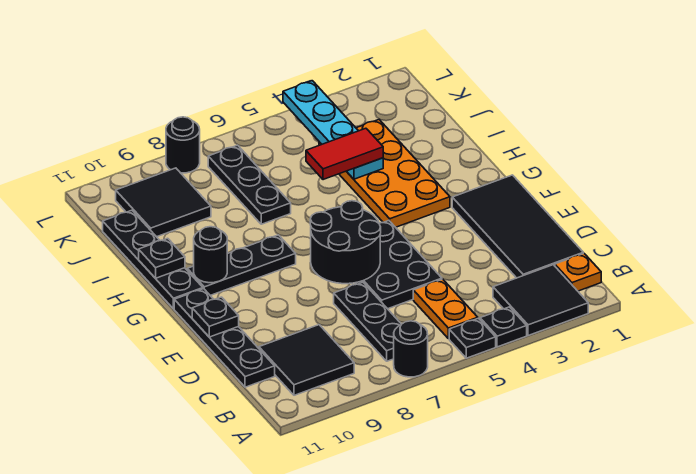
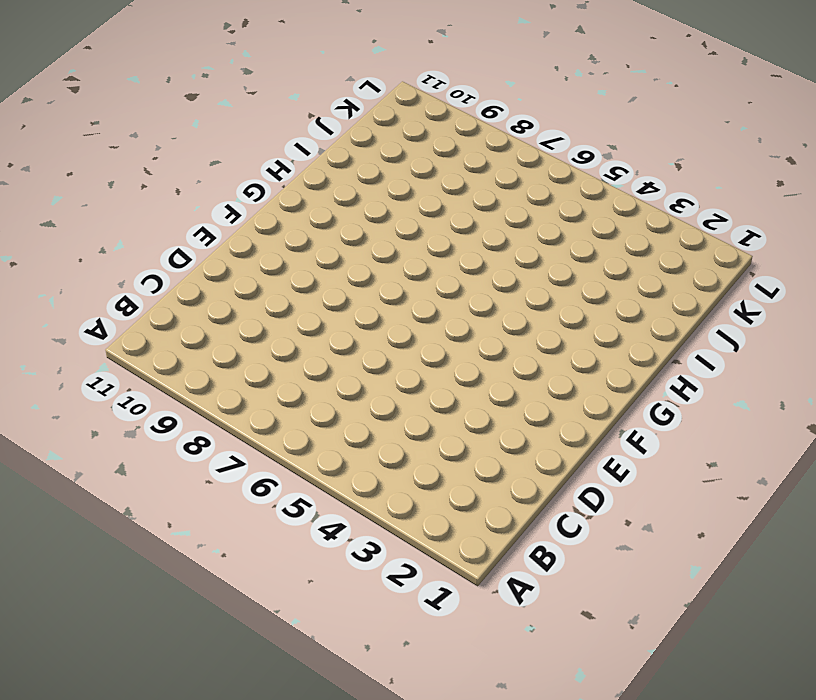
none -> black tile A2:B3 level 1
none -> black plate A4 level 1
none -> black plate A5 level 1

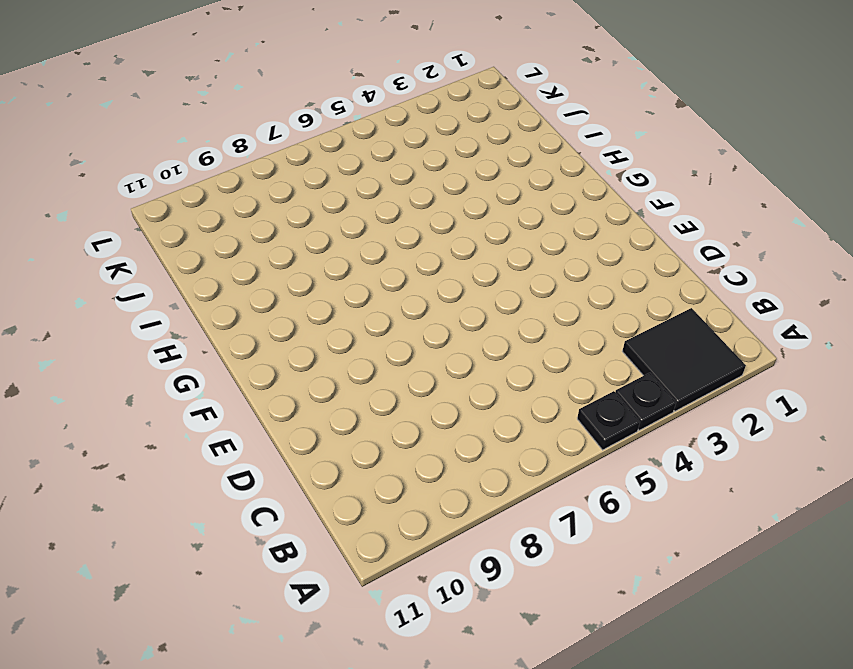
none -> black round brick A7 level 1
none -> orange plate B1 level 1
none -> orange plate B5:C5 level 1

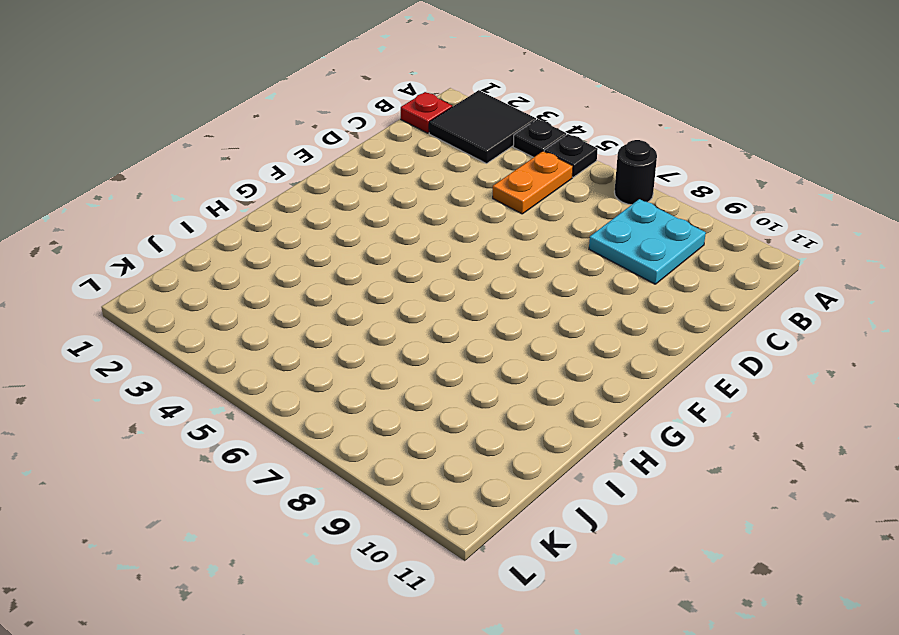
red plate B1 level 1 -> orange plate B1 level 1
cyan plate B8:C9 level 1 -> black tile B9:C10 level 1
none -> black plate B7:D7 level 1
none -> black tile C1:F2 level 1
none -> black plate C11:F11 level 1

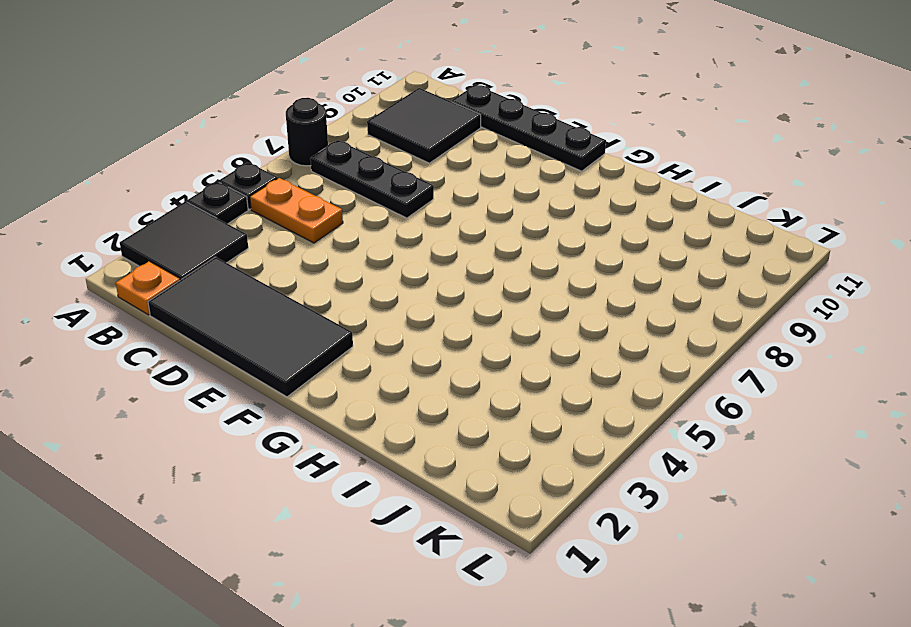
none -> black plate D5:F6 level 1
none -> orange plate G3:J4 level 1
none -> black plate G8:G10 level 1

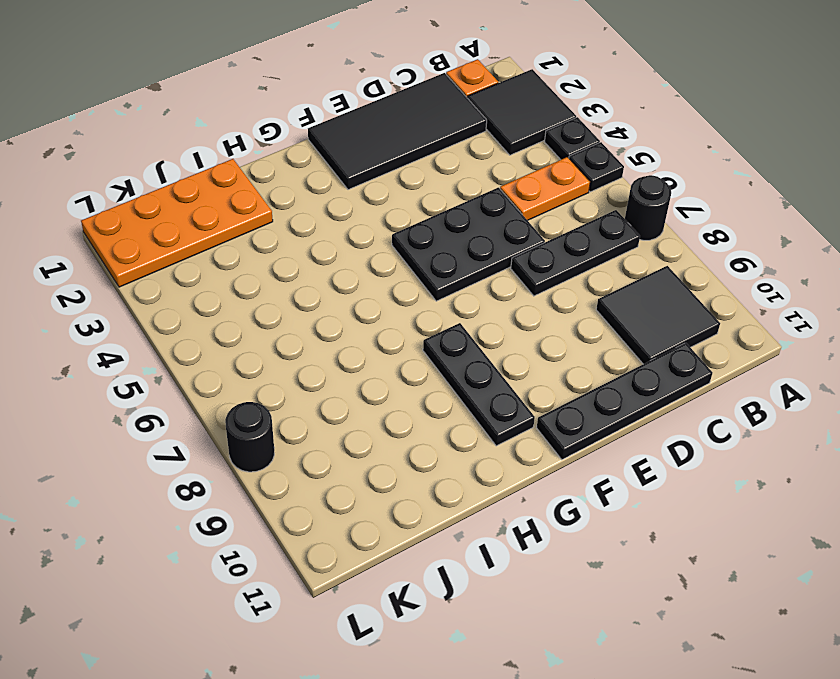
orange plate I1:L2 level 1 -> orange plate G3:J4 level 1
none -> black plate G11:J11 level 1
none -> black plate I7:K7 level 1
none -> black tile J9:K10 level 1

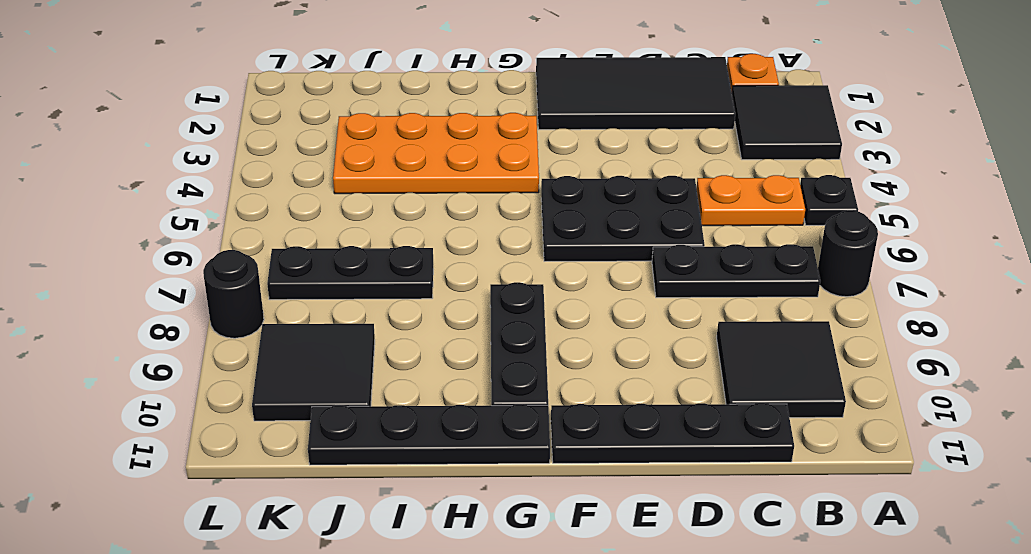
none -> black plate A4 level 1
none -> black round brick E6:F7 level 2
none -> black plate E11 level 2

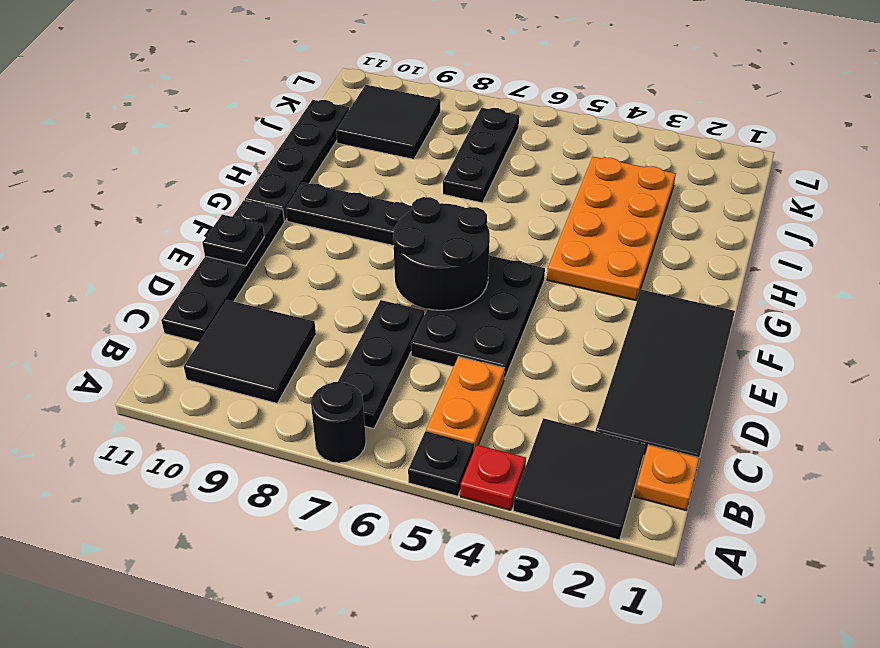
red plate A4 level 1 -> black plate A4 level 1
none -> black round brick L8 level 1
none -> black round brick G10 level 2
none -> black plate H11 level 2

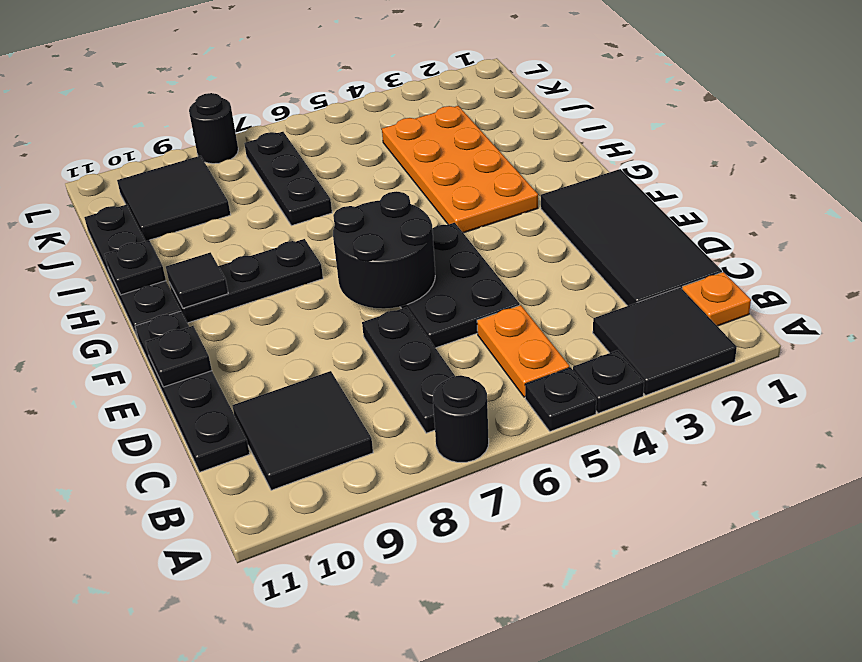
black tile G10 level 2 -> black round brick G10 level 2
none -> cyan plate I4:L4 level 2
none -> red tile I4:I5 level 3

